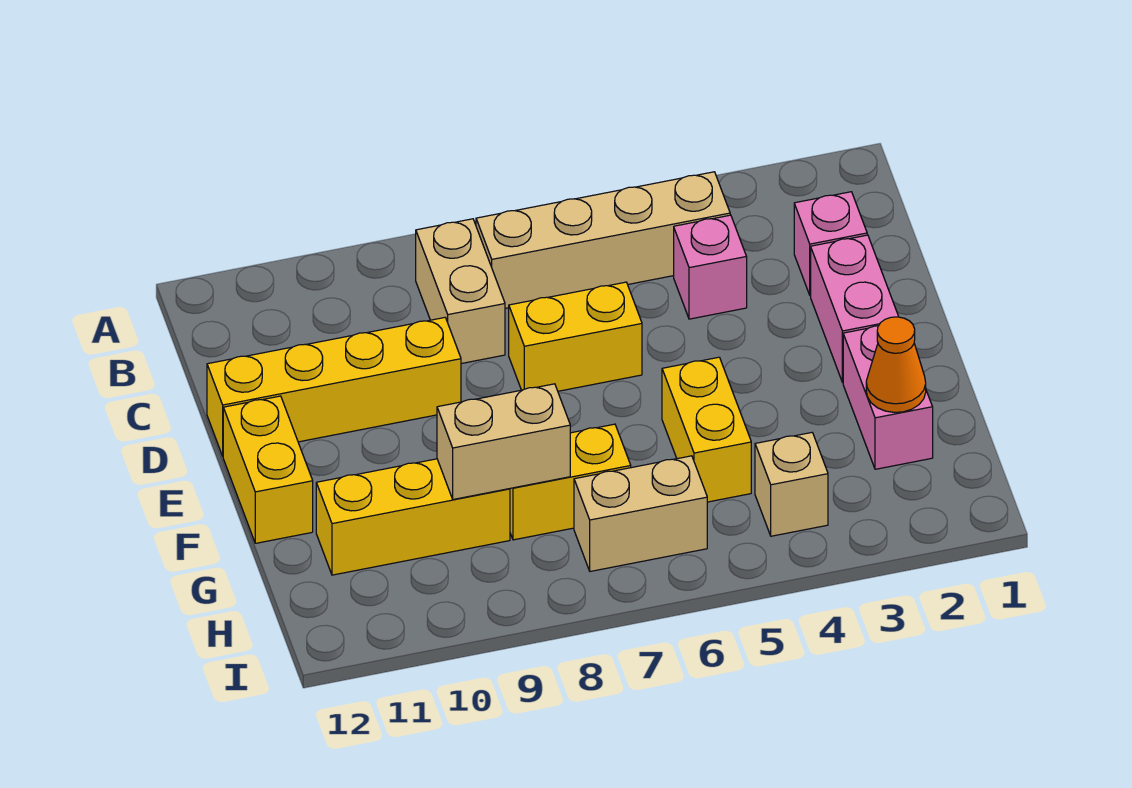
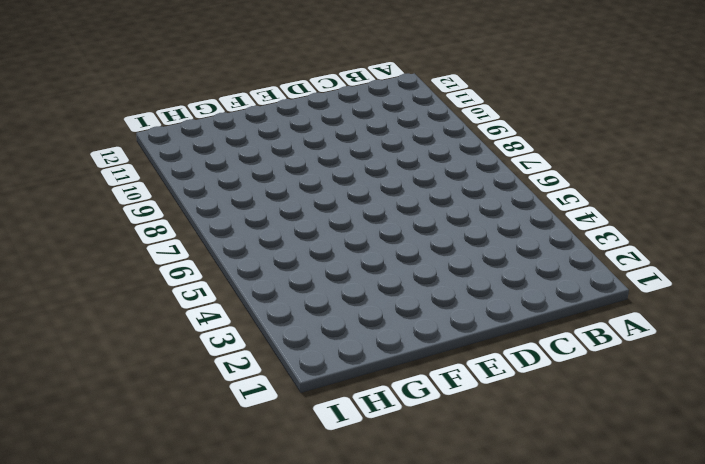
none -> tan brick B4:B7 level 1
none -> tan brick B8:C8 level 1
none -> pink brick C2 level 1

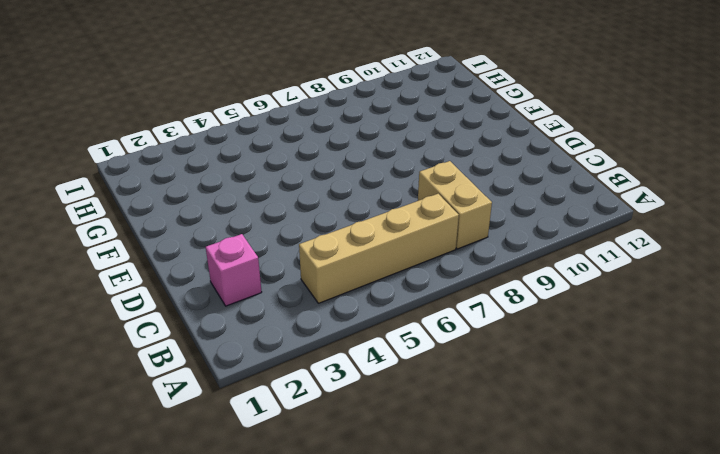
none -> pink brick C4 level 1
none -> pink brick D2:E2 level 1
none -> yellow brick D6:D7 level 1

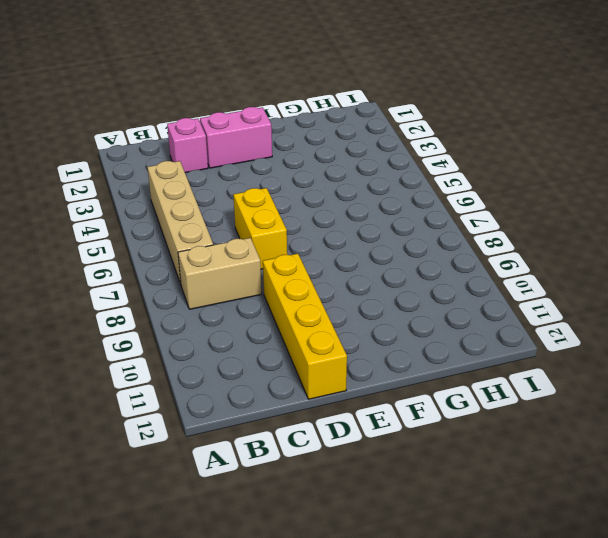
none -> pink brick C4 level 1
none -> yellow brick E12:F12 level 1
none -> pink brick F2:G2 level 1

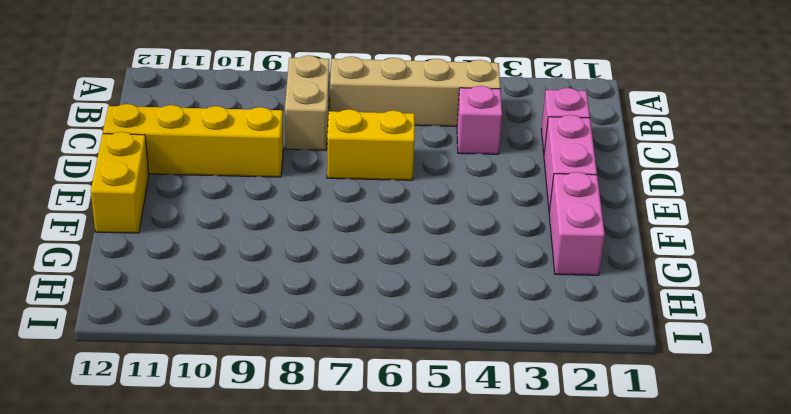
none -> yellow brick F5:G5 level 1
none -> yellow brick G7:G8 level 1
none -> yellow brick G9:G11 level 1

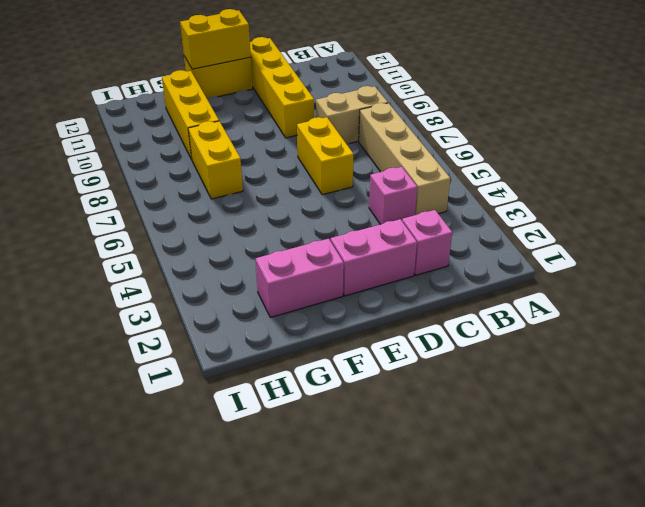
yellow brick E12:F12 level 2 -> yellow brick F5:G5 level 1
none -> tan brick H4 level 1
none -> tan brick H6:H7 level 1
none -> orange cone G2 level 2

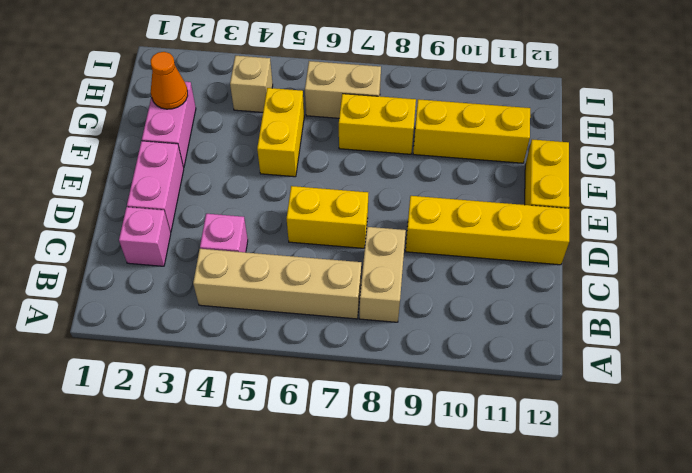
none -> tan brick G8:G9 level 2

